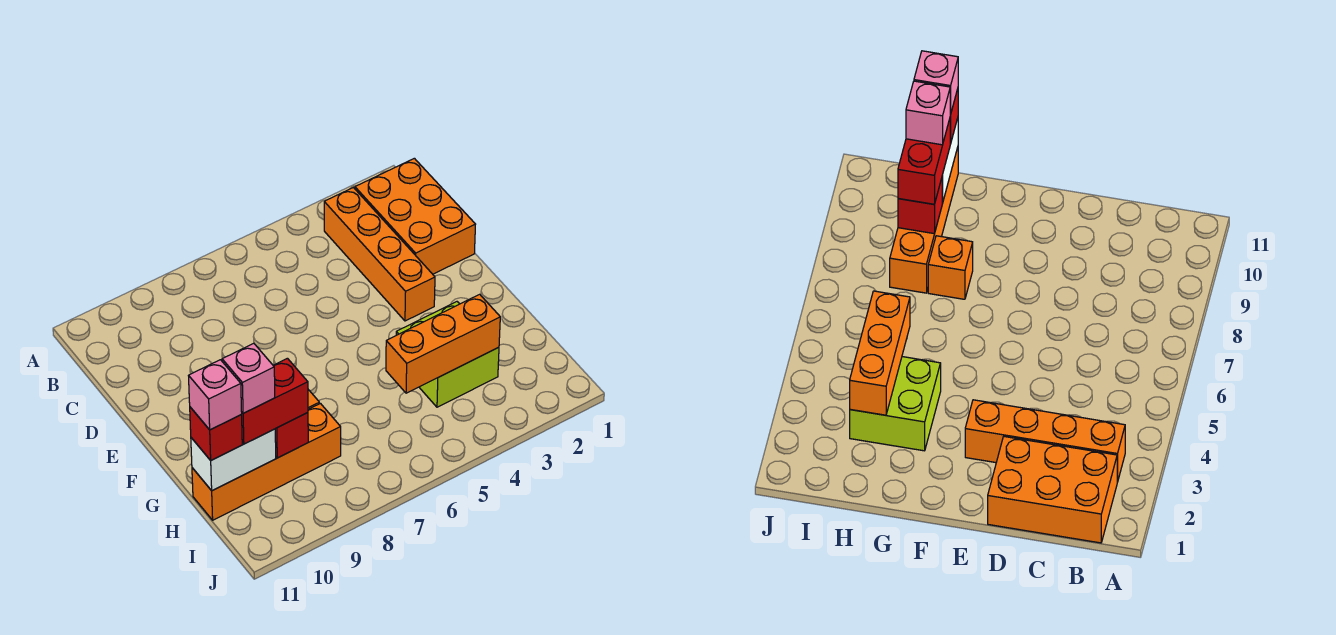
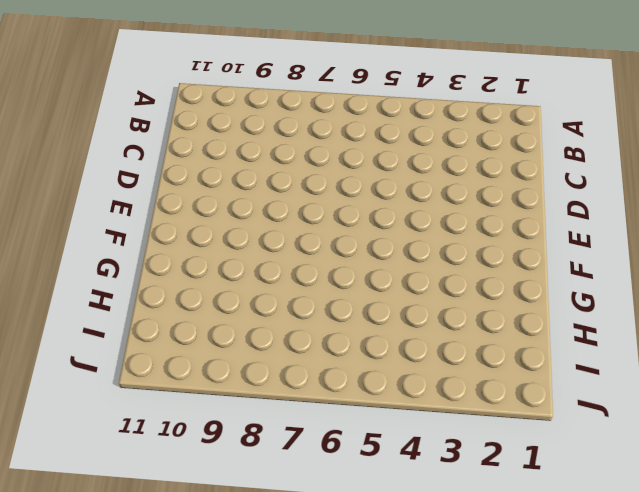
none -> orange brick B1:D2 level 1
none -> orange brick B3:E3 level 1
none -> lime brick G3:H4 level 1

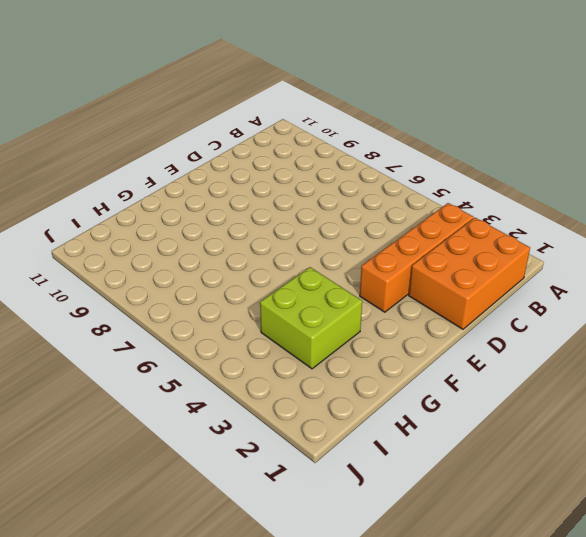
none -> orange brick G8 level 1
none -> orange brick H8:H11 level 1
none -> orange brick H3:H5 level 2

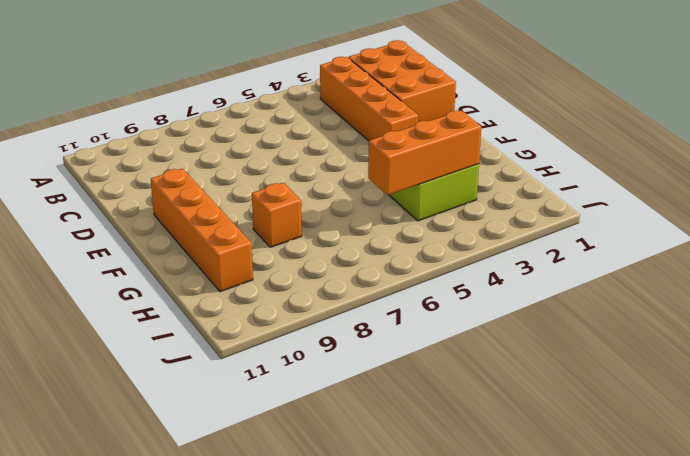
orange brick E10:H10 level 1 -> orange brick H8:H11 level 1
none -> red brick H9 level 2
none -> white brick H10:H11 level 2
none -> red brick H9:H10 level 3

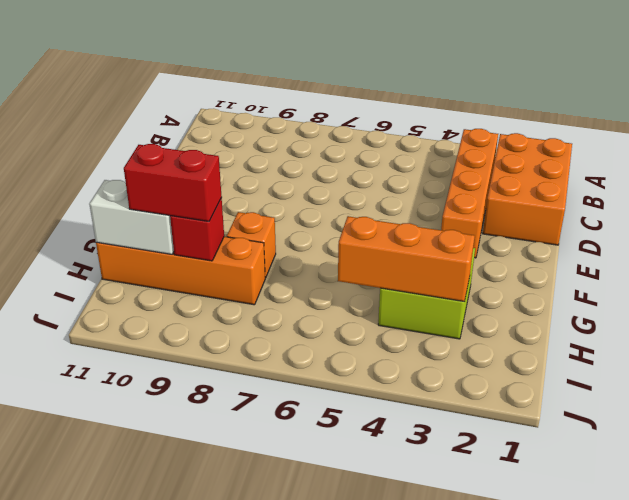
none -> red brick H11 level 3
none -> pink brick H10 level 4
none -> pink brick H11 level 4

